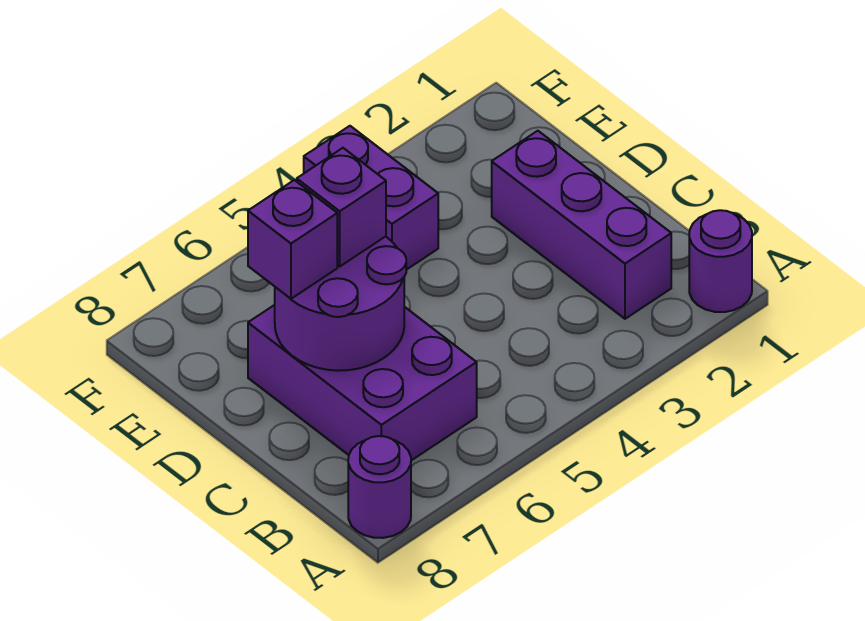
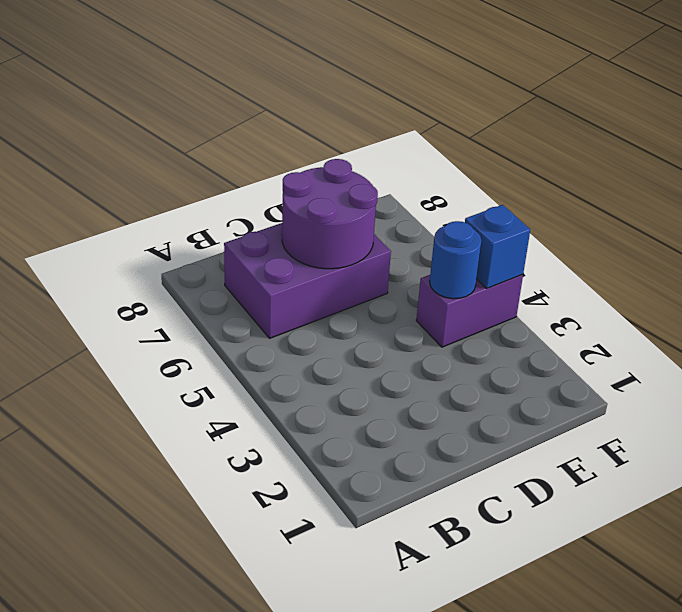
blue round brick E4 level 2 -> none
blue brick F4 level 2 -> none
none -> purple round brick A1 level 1
none -> purple round brick A8 level 1

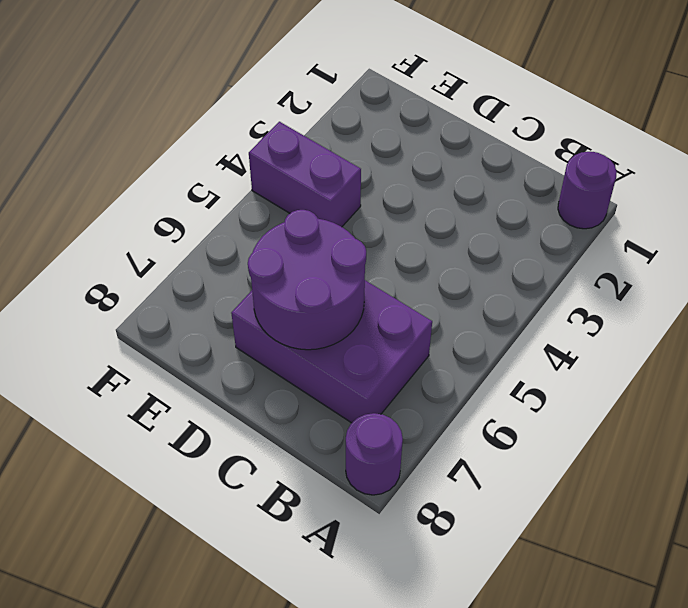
none -> purple brick B2:D2 level 1
none -> purple brick D6 level 3

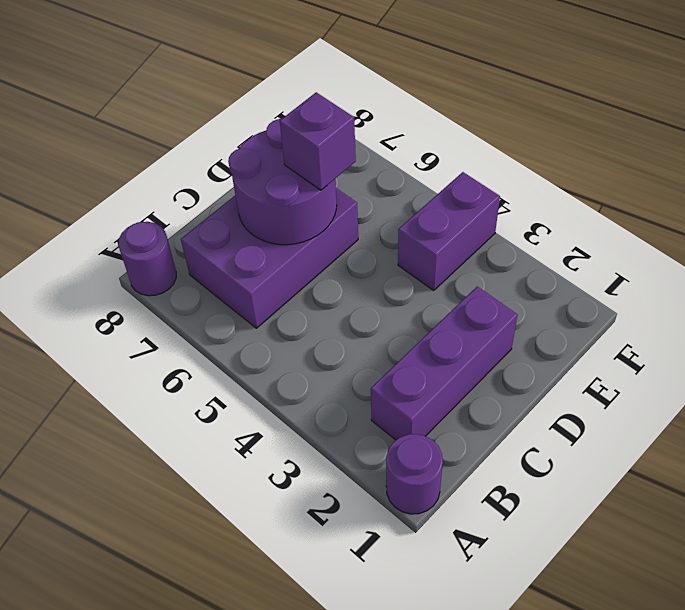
none -> purple brick D7 level 3

